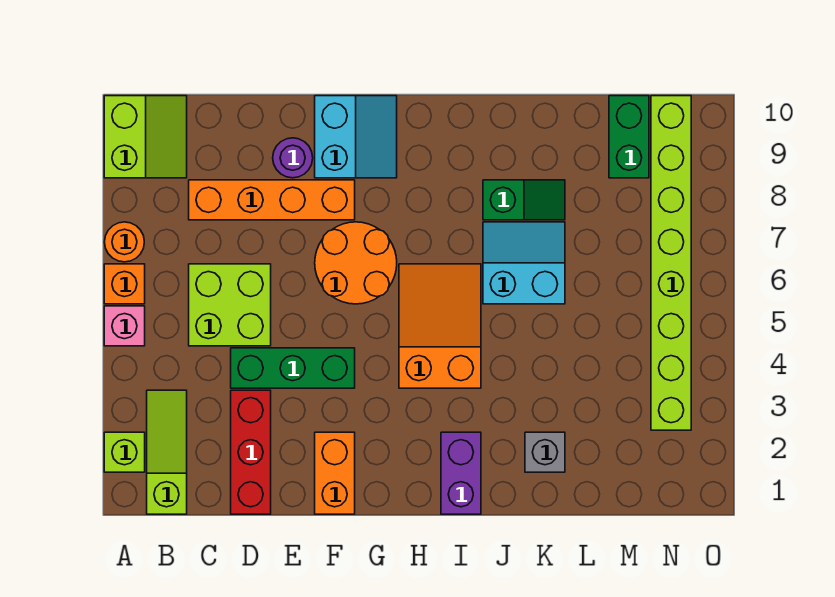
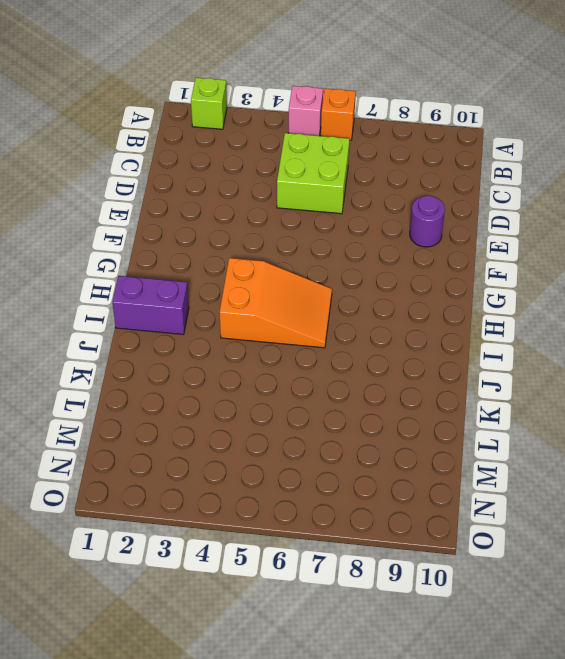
none -> orange round brick A7 level 1
none -> lime slope A9:B10 level 1 top A
none -> lime slope B1:B3 level 1 top 1

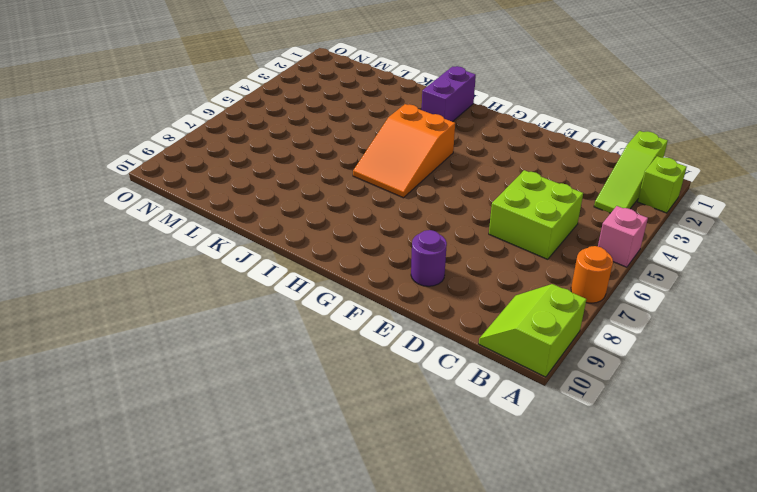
none -> orange brick A6 level 1
none -> orange brick C8:F8 level 1
none -> red brick D1:D3 level 1

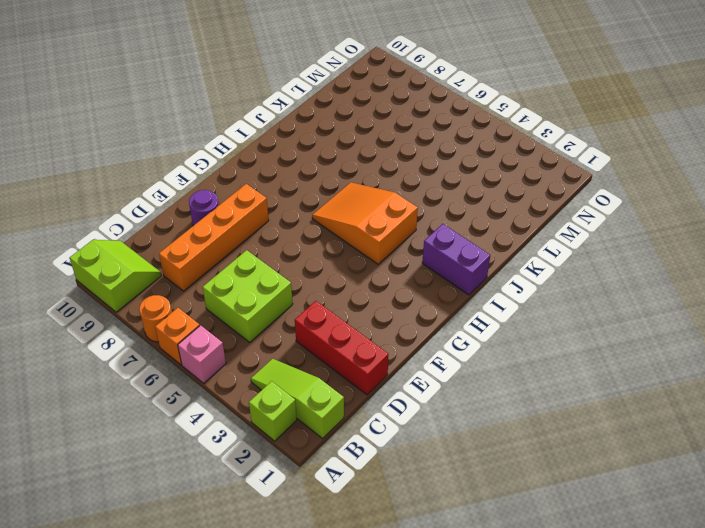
none -> green brick D4:F4 level 1
none -> orange brick F1:F2 level 1
none -> orange round brick F6:G7 level 1

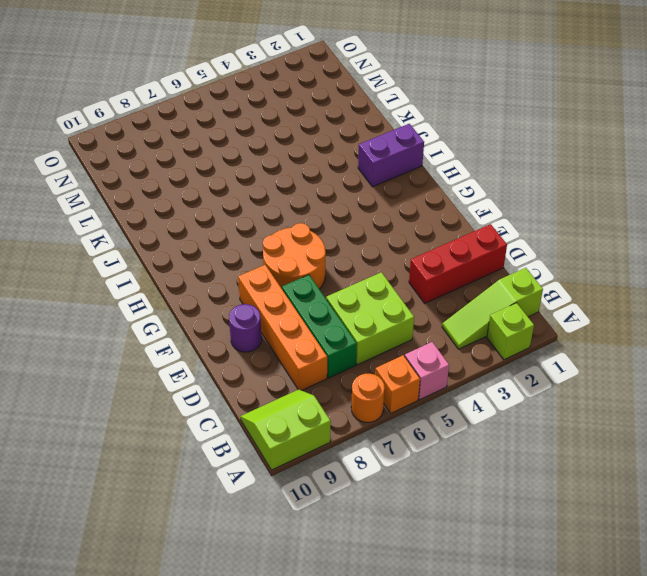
green brick C7:E7 level 1 -> green brick D4:F4 level 1
none -> orange brick F1:F2 level 1
none -> cyan slope F9:G10 level 1 top F
none -> orange slope H4:I6 level 1 top 4

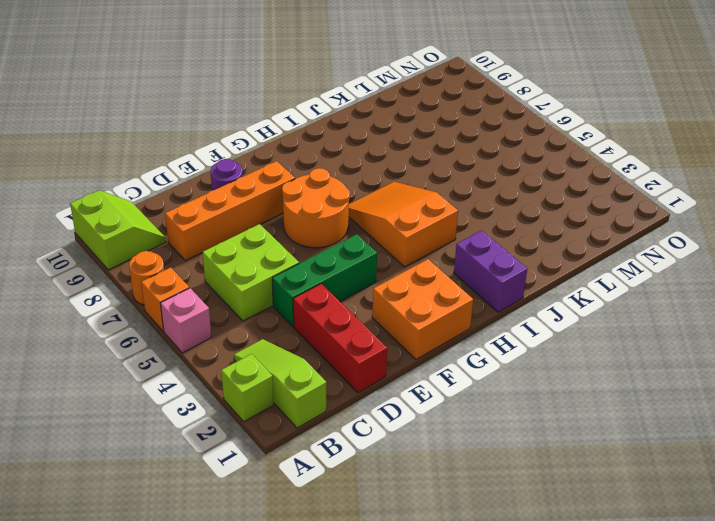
orange brick F1:G2 level 1 -> orange brick F1:F2 level 1
none -> cyan slope F9:G10 level 1 top F
none -> cyan slope J6:K7 level 1 top 6
none -> green slope J8:K8 level 1 top J

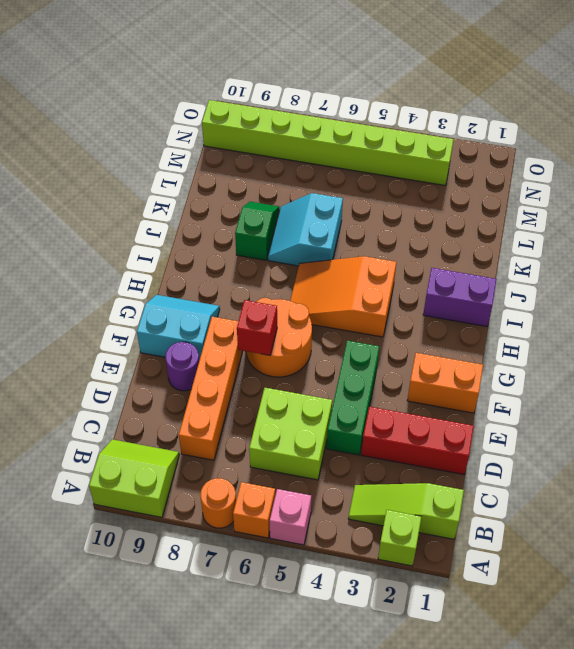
red brick F7 level 2 -> none
none -> grey brick K2 level 1
none -> green brick M9:M10 level 1

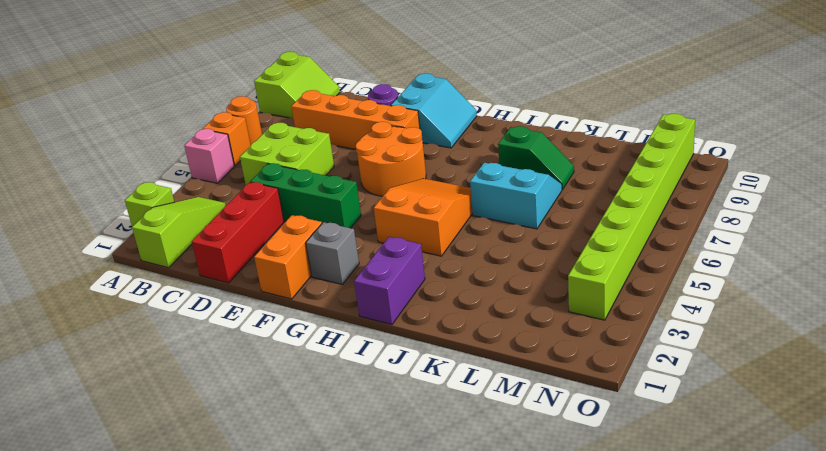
grey brick G2 level 1 -> grey brick K2 level 1
none -> green brick M9:M10 level 1

